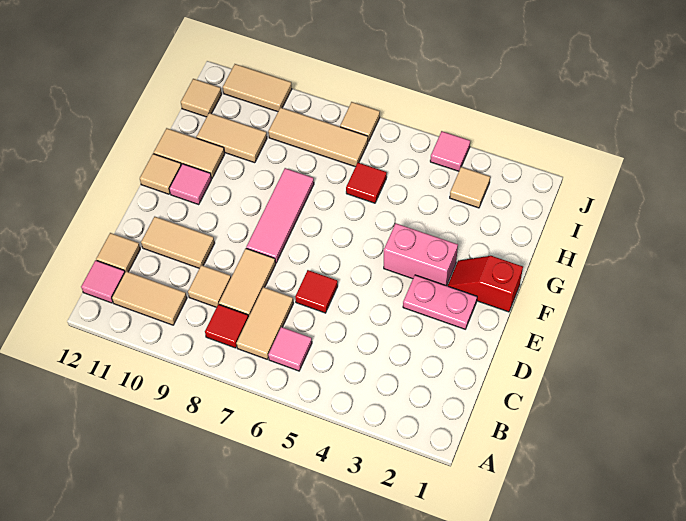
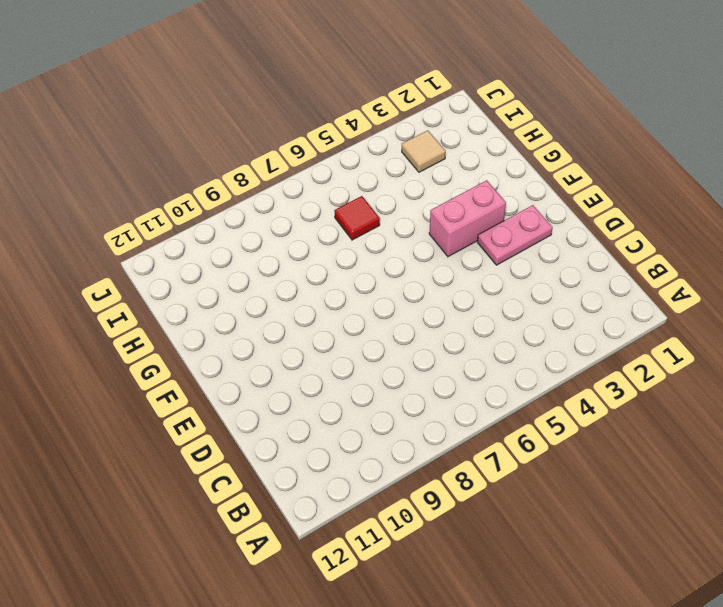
none -> pink tile B6 level 1
none -> tan tile B7:C7 level 1
none -> red tile B8 level 1

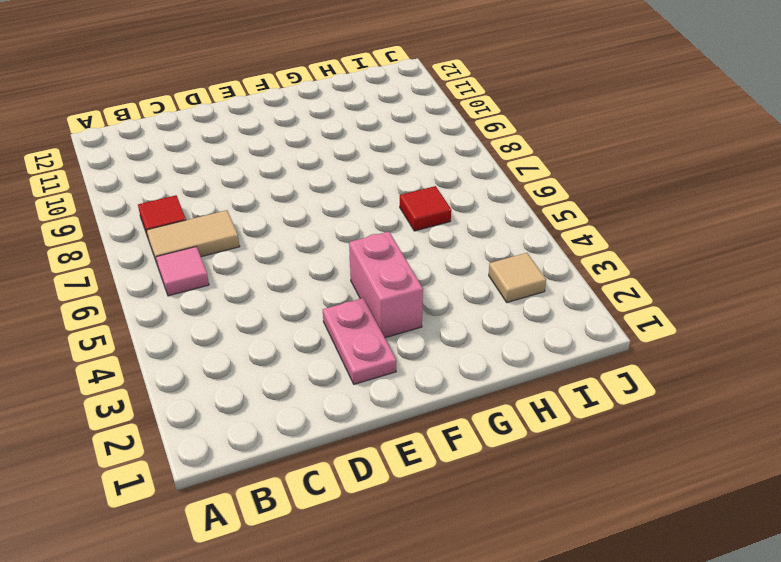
none -> tan tile B10:B11 level 1
none -> pink tile B12 level 1
none -> tan tile C8:D8 level 1

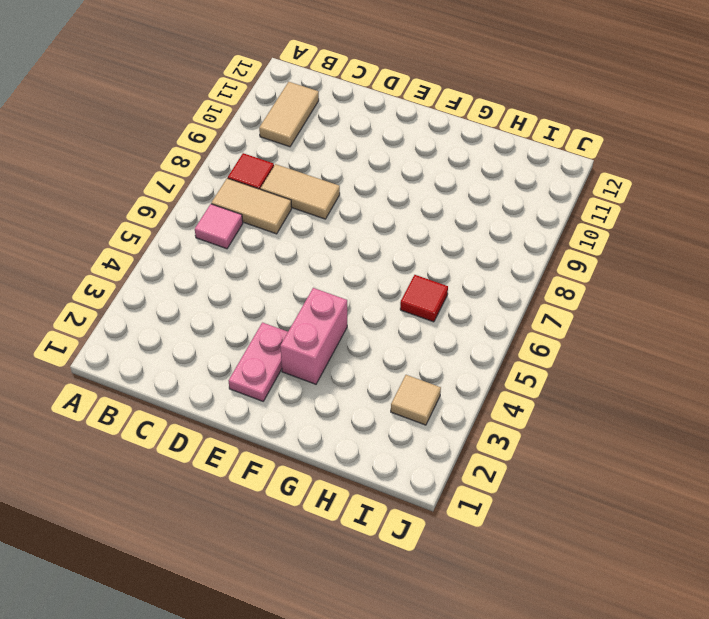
none -> pink tile B12 level 1
none -> tan tile C9 level 1
none -> tan tile C12 level 1

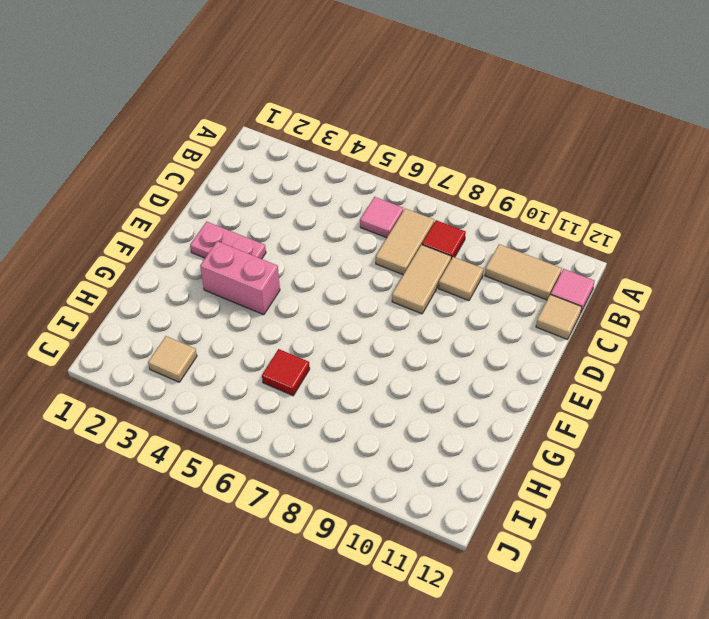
none -> red tile D6 level 1
none -> tan tile D10:D11 level 1
none -> pink tile E8:G8 level 1

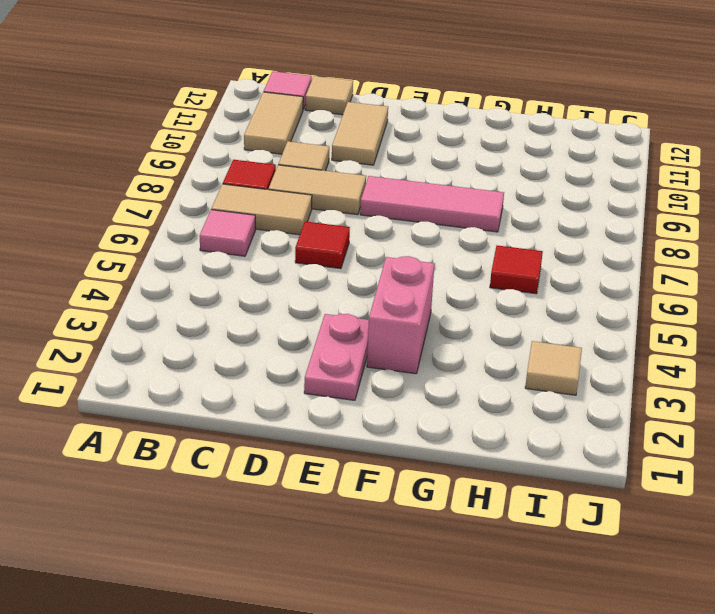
none -> red slope F1:F2 level 1 top 1
none -> pink tile F11 level 1
none -> tan tile F12 level 1

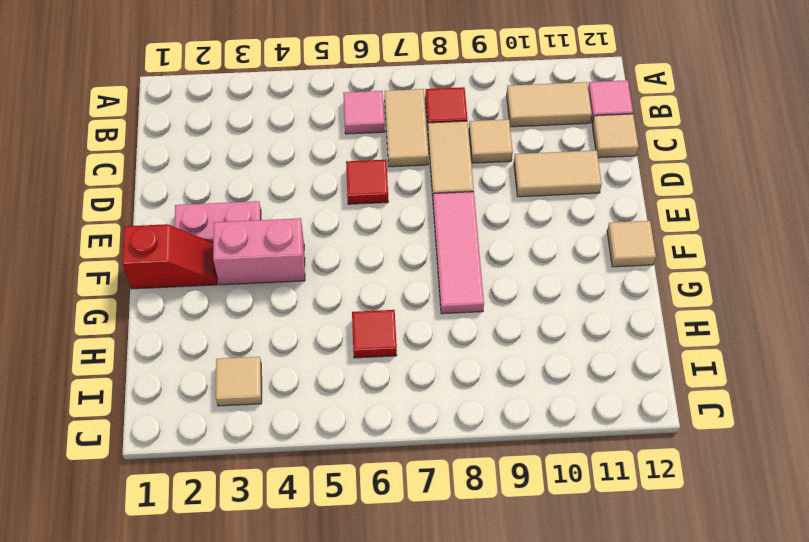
none -> pink tile F11 level 1
none -> tan tile G11:G12 level 1
none -> tan tile H10:H11 level 1

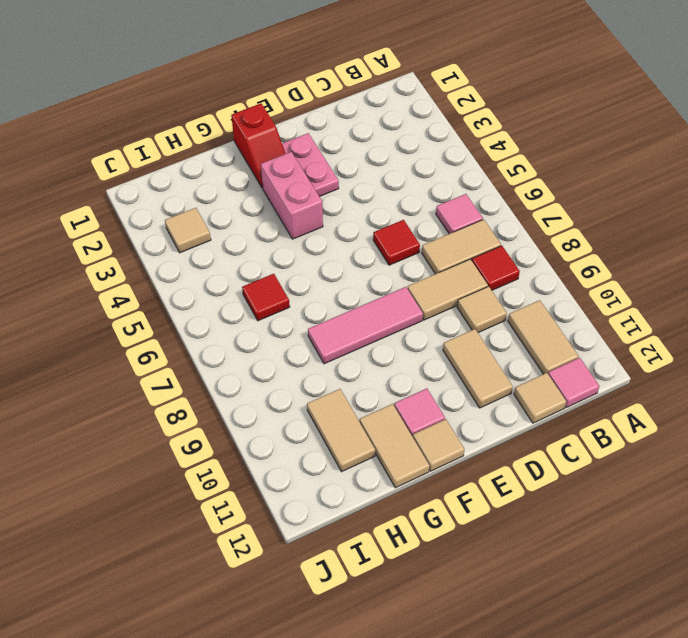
none -> tan tile I7:I9 level 1
none -> tan tile I12 level 1
none -> pink tile J4 level 1

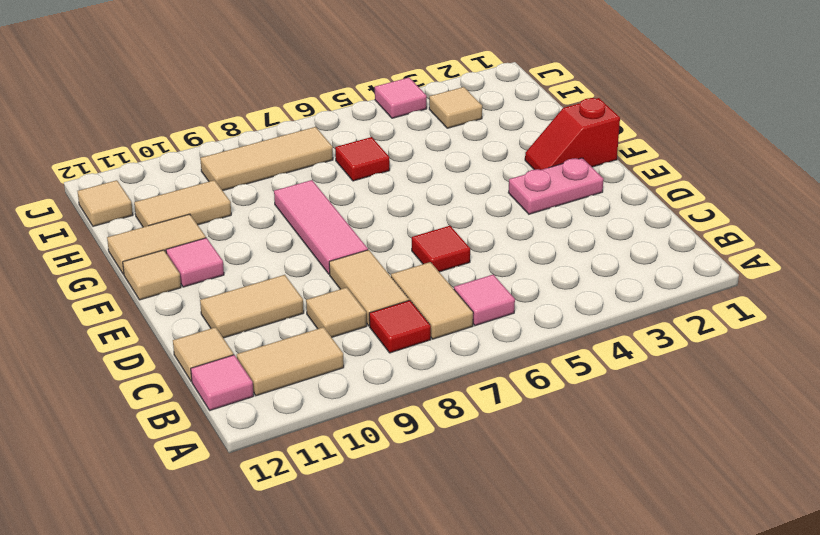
none -> pink brick F3:F4 level 1
none -> tan tile J7 level 1
none -> tan tile J10:J11 level 1

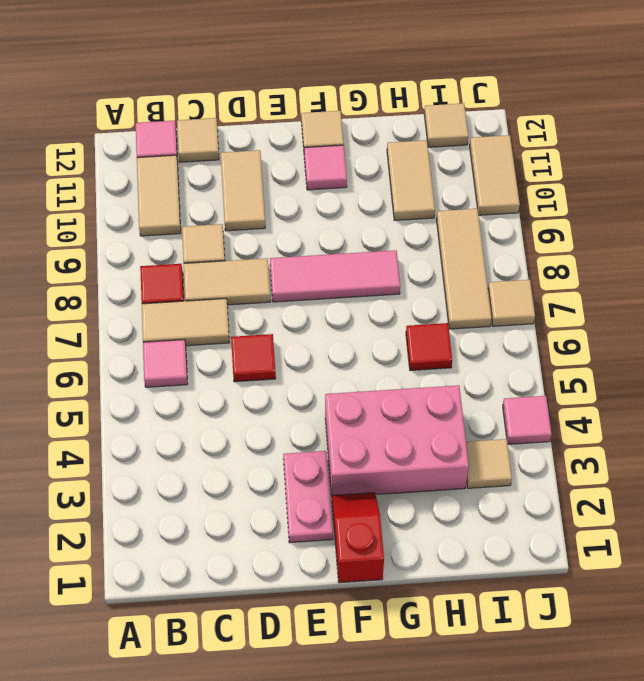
pink brick F3:H4 level 1 -> pink brick F3:F4 level 1
none -> tan tile G11:G12 level 1

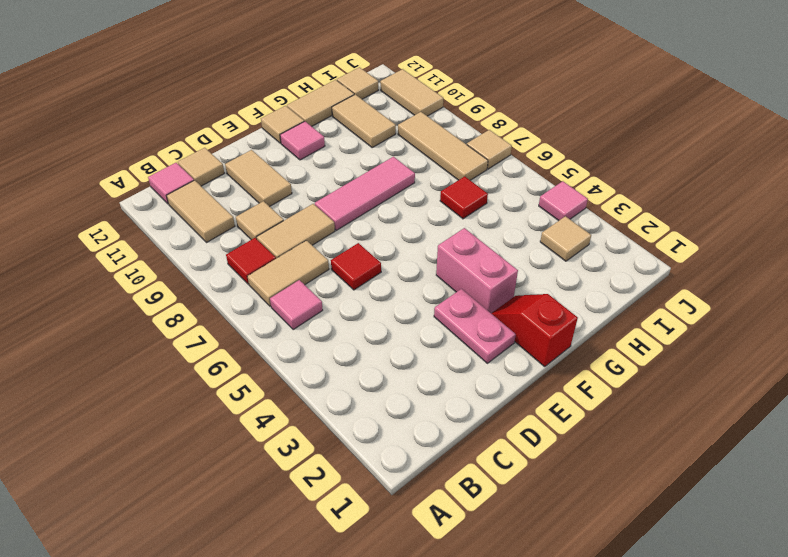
tan tile G12:H12 level 1 -> tan tile G11:G12 level 1

